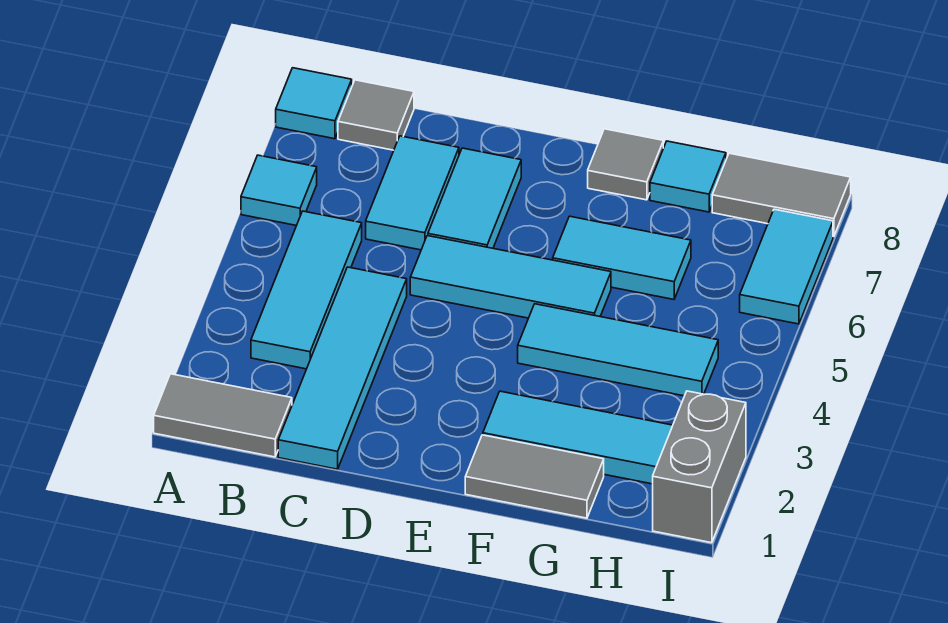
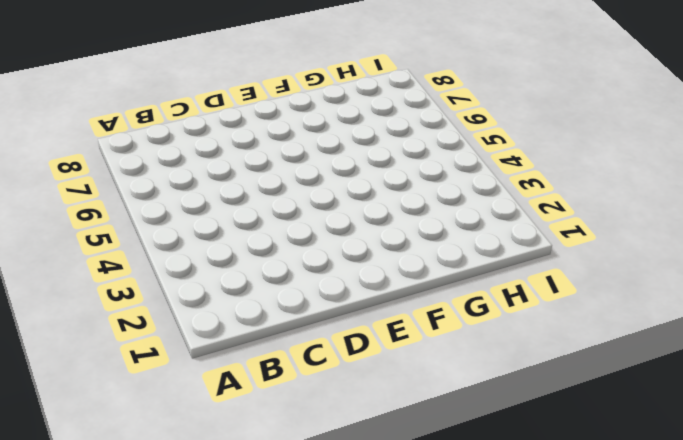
none -> grey tile A1:B1 level 1
none -> cyan tile A6 level 1
none -> cyan tile A8 level 1

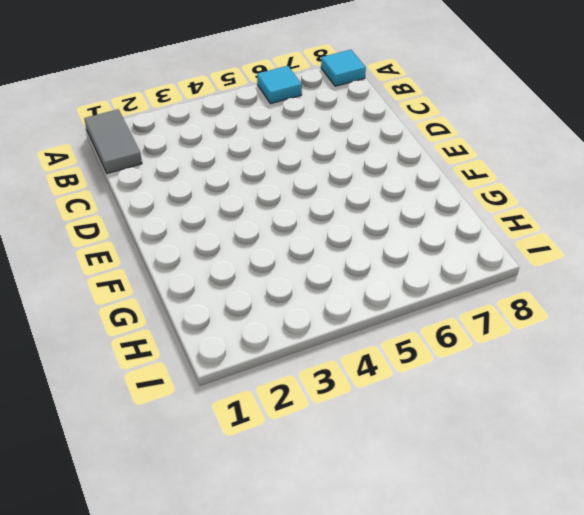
none -> cyan tile B3:B5 level 1
none -> grey tile B8 level 1
none -> cyan tile C1:C4 level 1

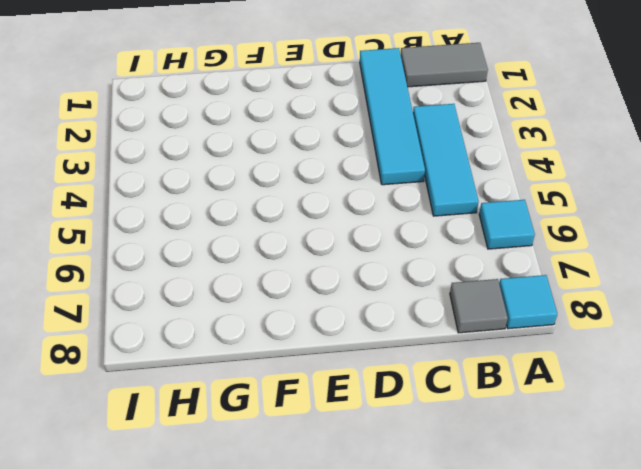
none -> cyan tile C6:C7 level 1
none -> cyan tile D5:F5 level 1
none -> cyan tile D6:D7 level 1

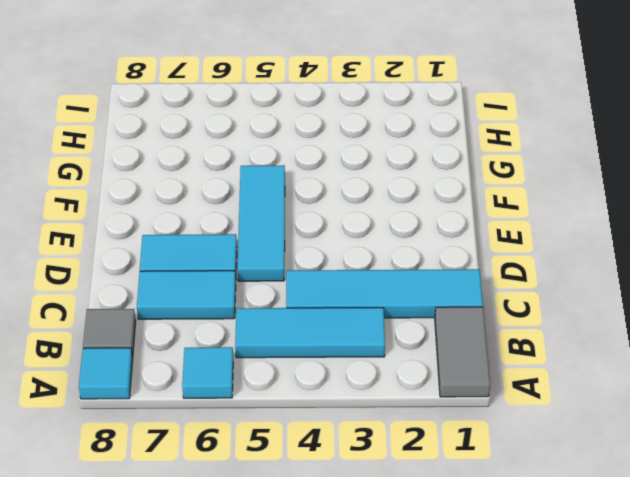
none -> grey tile F1:G1 level 1
none -> cyan tile F2:H2 level 1
none -> cyan tile F4:H4 level 1

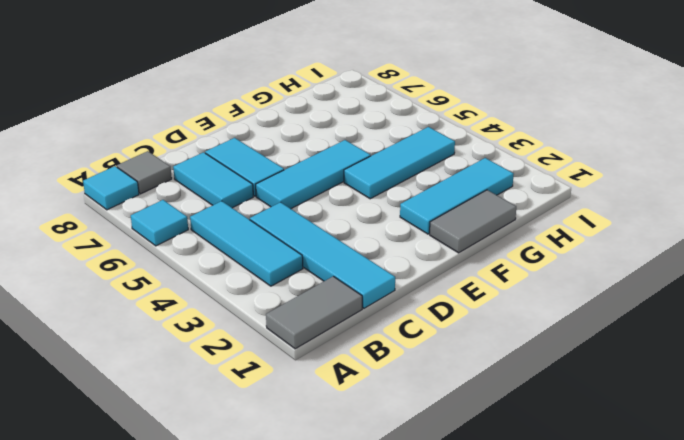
none -> cyan tile F6:G6 level 1
none -> grey tile F8 level 1
none -> cyan tile G8 level 1

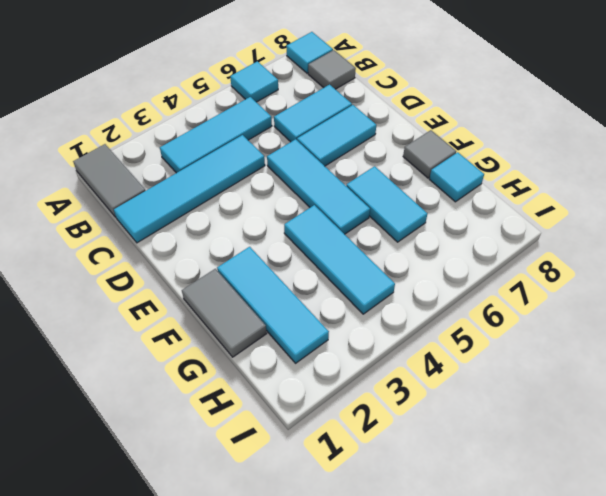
none -> grey tile H8:I8 level 1
none -> grey brick I1:I2 level 1
none -> cyan tile I6:I7 level 1

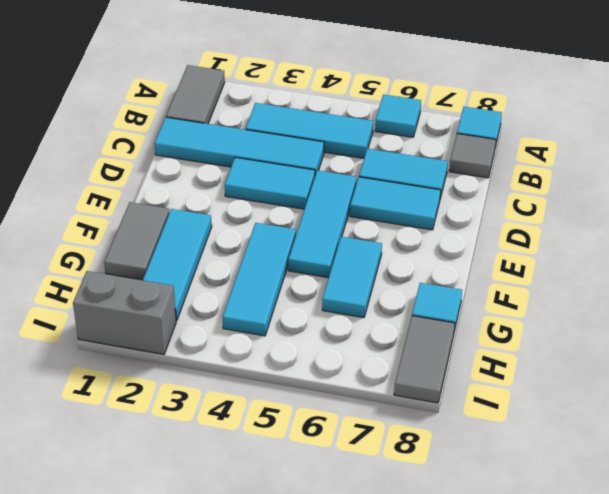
cyan tile D3:D4 level 1 -> cyan tile I6:I7 level 1
none -> grey tile F8 level 1

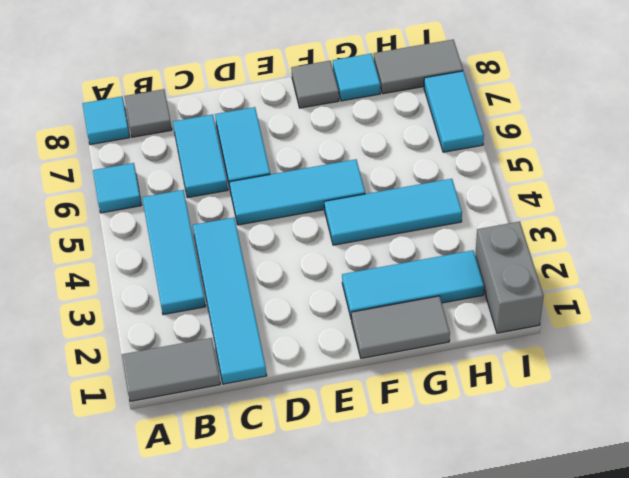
none -> cyan tile F6:G6 level 1

